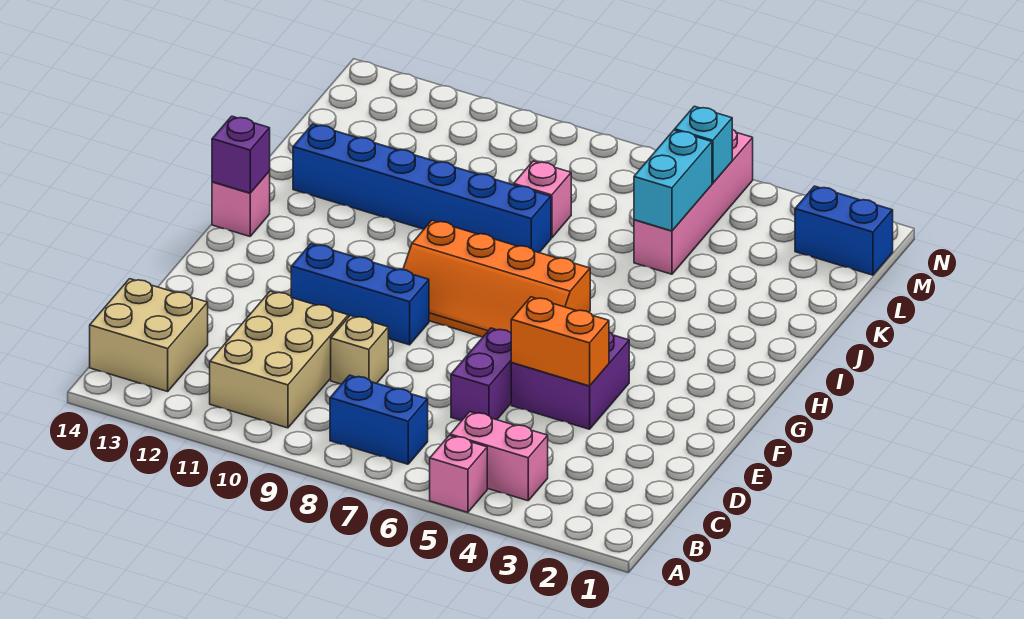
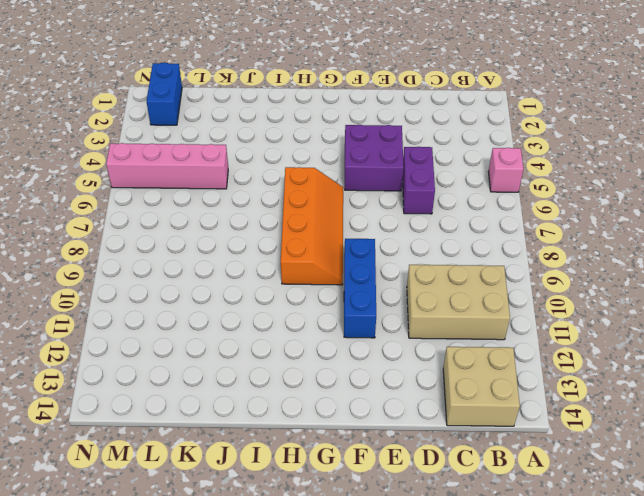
purple brick D5:D6 level 1 -> purple brick D6:E6 level 1
none -> pink brick B4:B5 level 1
none -> blue brick B7:B8 level 1
none -> tan brick D9 level 1

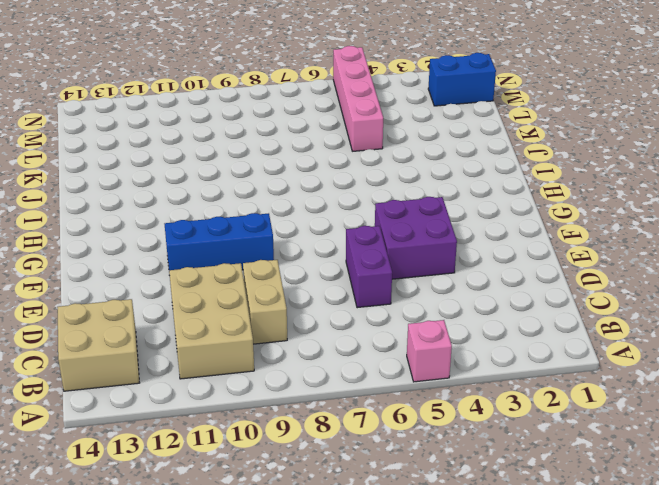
tan brick C9:D9 level 1 -> tan brick D9 level 1
none -> pink brick B4:B5 level 1
none -> blue brick B7:B8 level 1
none -> orange slope G6:H9 level 1 top H

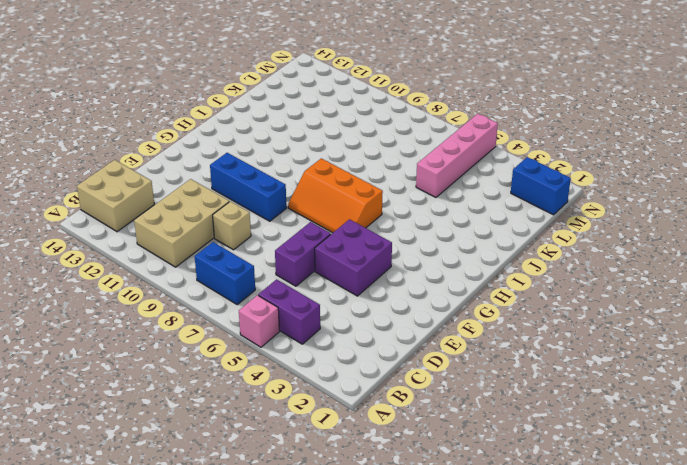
purple brick B4:B5 level 1 -> pink brick B4:B5 level 1
orange slope G6:H8 level 1 top H -> orange slope G6:H9 level 1 top H
none -> pink brick H14 level 1
none -> blue brick J8:J13 level 1
none -> pink brick K8 level 1

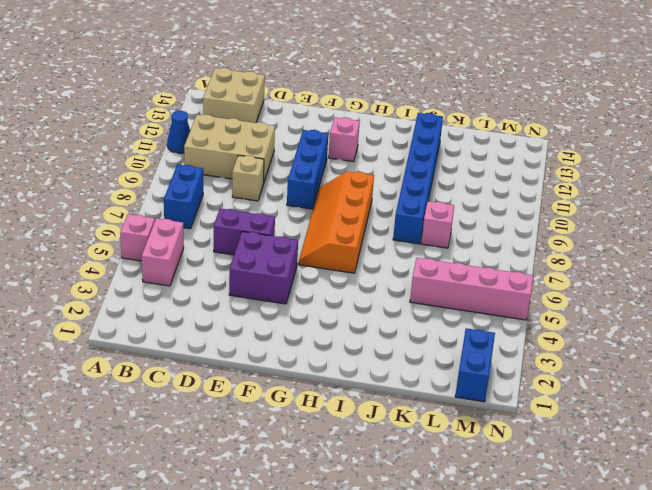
blue cone A11 level 1 -> none
pink brick G12 level 1 -> pink brick H14 level 1
none -> orange brick E4:E5 level 2
none -> purple brick H14 level 2
none -> cyan brick K5:L5 level 2

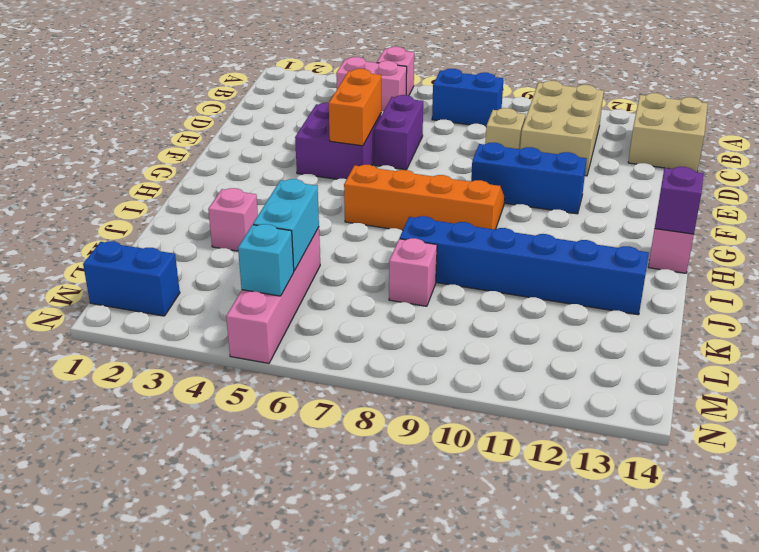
orange brick E5:F5 level 2 -> orange brick E4:E5 level 2
pink brick J3 level 1 -> none

